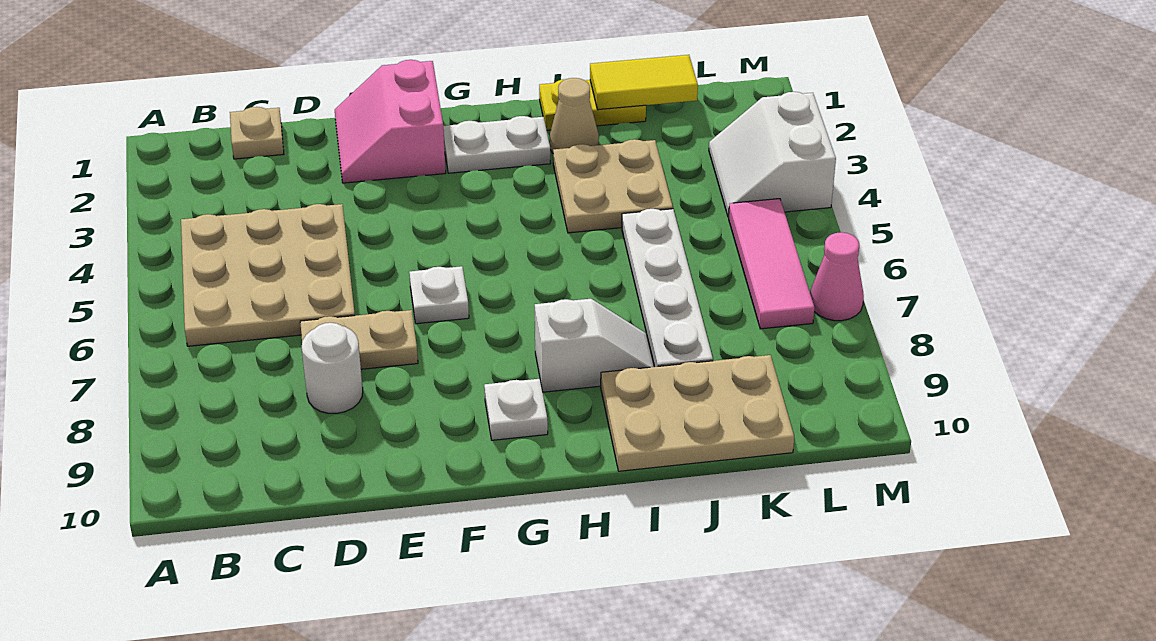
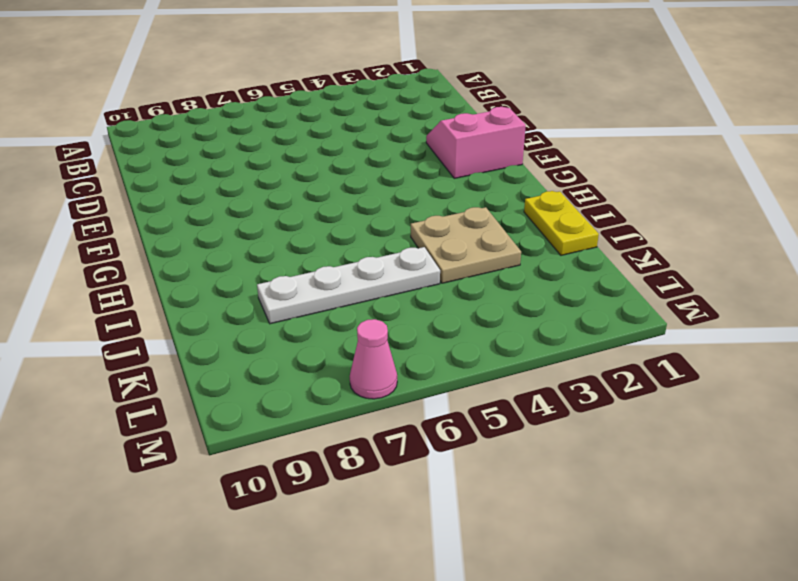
none -> tan plate B4:D6 level 1
none -> tan plate C1 level 1
none -> tan plate D7:E7 level 1

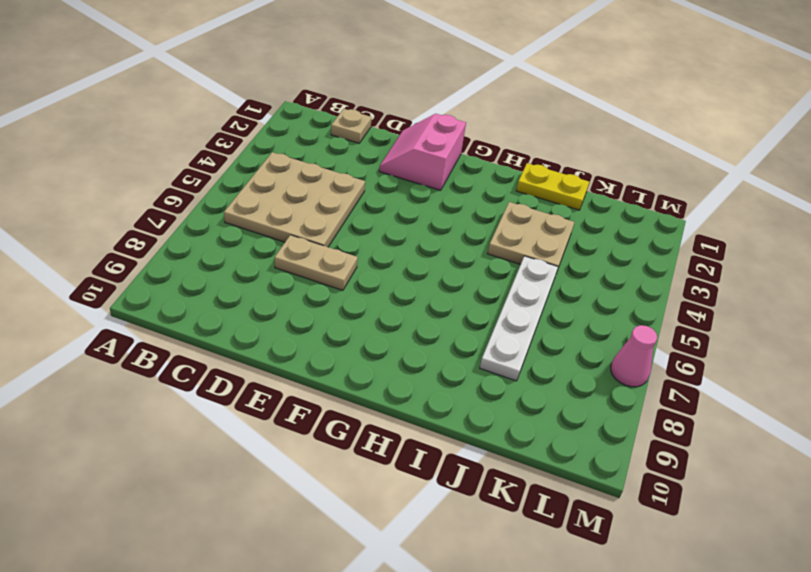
none -> white round brick D8 level 1
none -> white plate F6 level 1
none -> white plate G2:H2 level 1

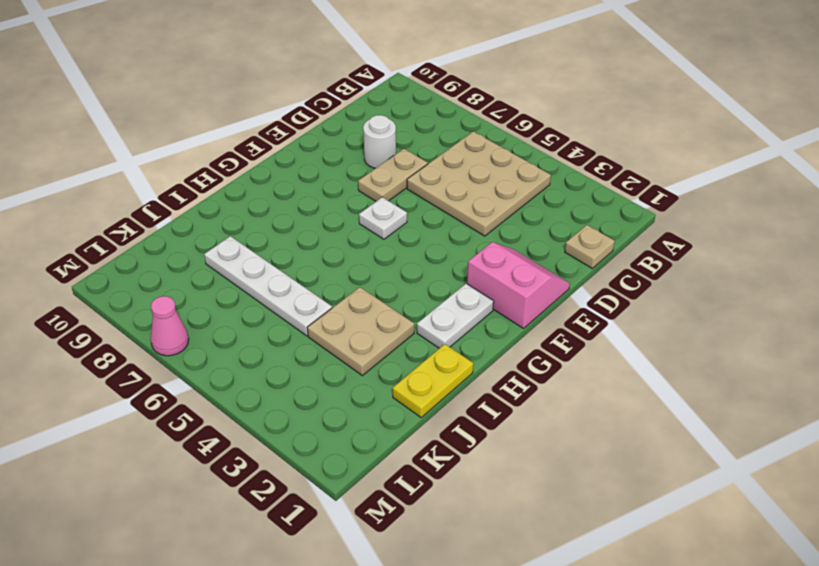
none -> white plate G9 level 1
none -> white slope H8:I8 level 1 top H
none -> tan cone I2 level 1

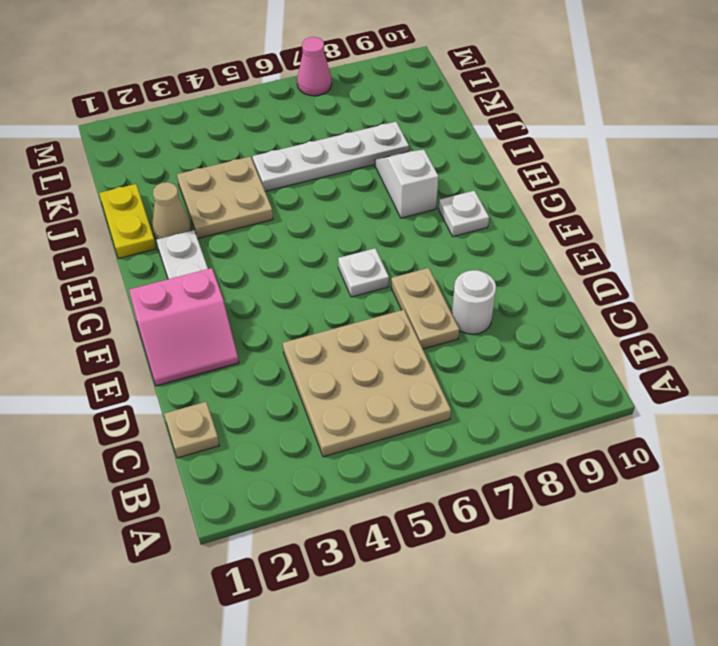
none -> tan plate I9:K10 level 1
none -> white slope L3:M4 level 1 top M
none -> pink tile L5:L7 level 1

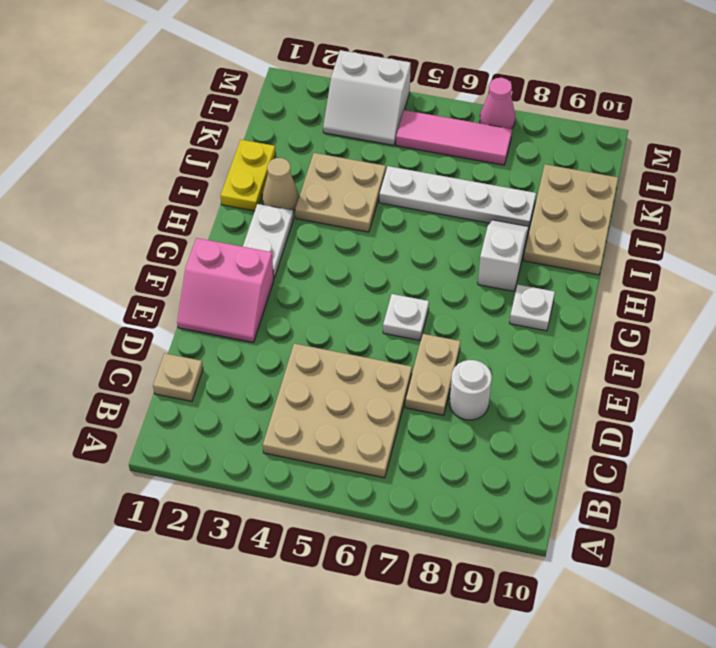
none -> yellow tile J1:K1 level 2

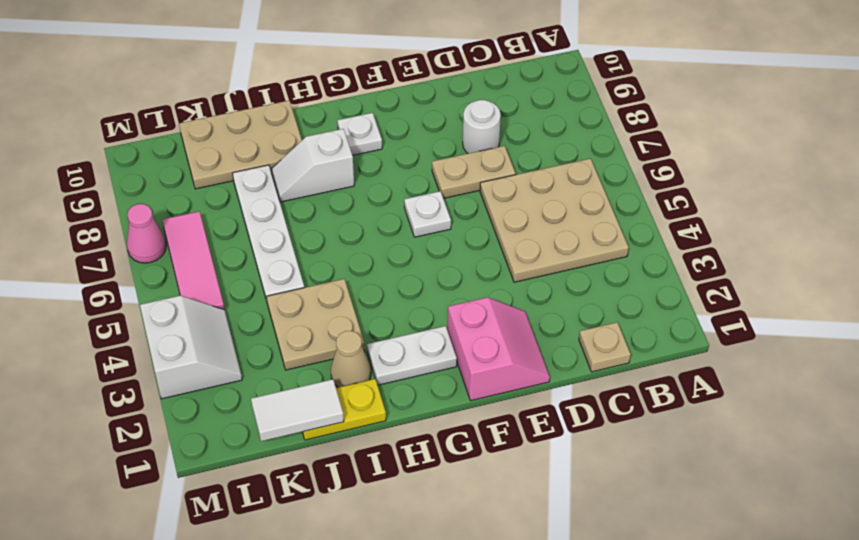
white tile J1:K1 level 2 -> yellow tile J1:K1 level 2

